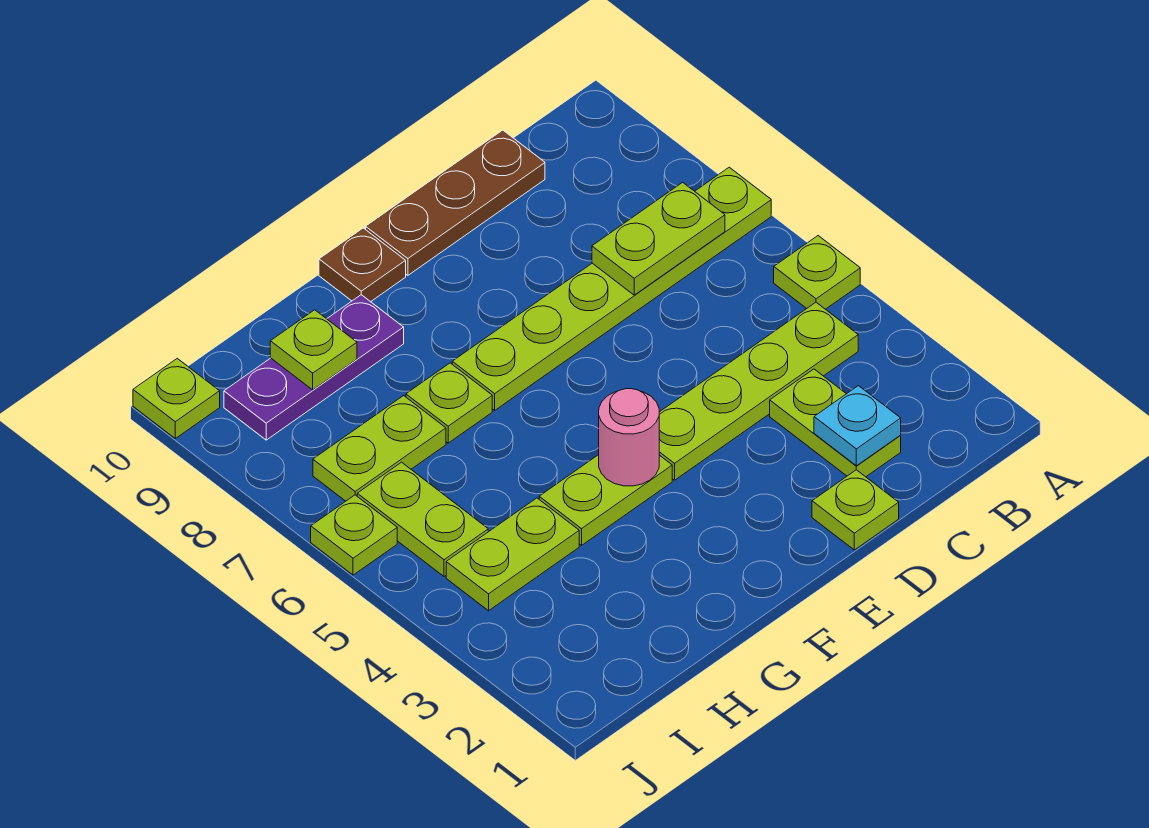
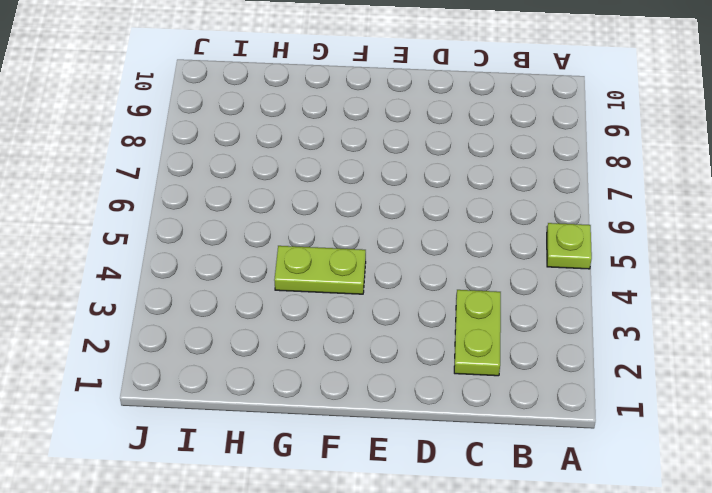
none -> lime plate A7:F7 level 1
none -> lime plate B4:E4 level 1
none -> brown plate C10:E10 level 1

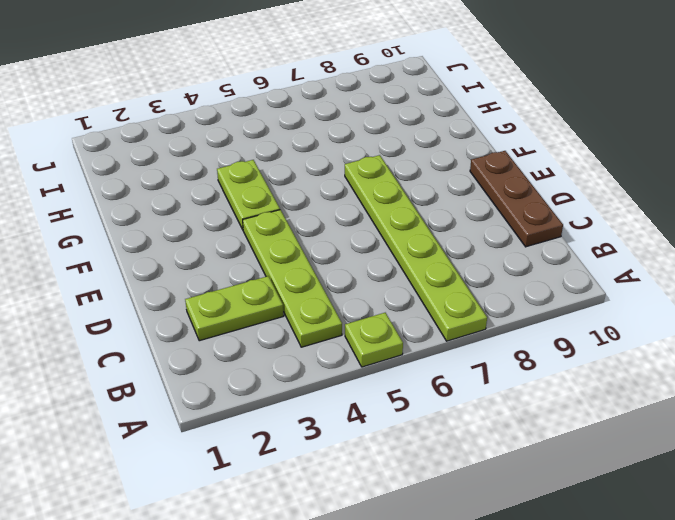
none -> lime plate D1 level 1
none -> brown plate F10 level 1
none -> lime plate G7 level 1

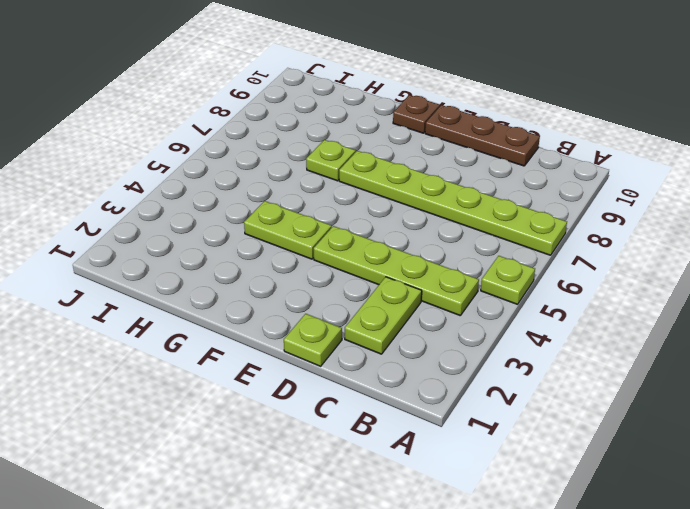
none -> purple plate G9:I9 level 1
none -> lime plate H4:I4 level 1
none -> lime plate H7:I7 level 1

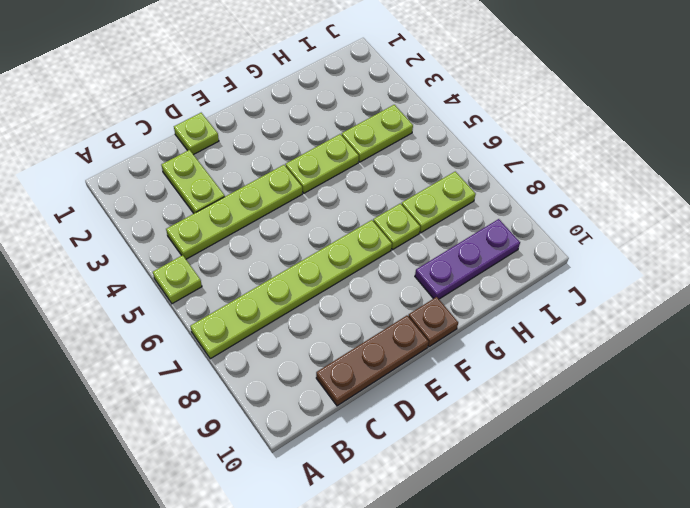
none -> lime plate I5:I6 level 1
none -> lime plate J6 level 1
none -> lime plate J10 level 1

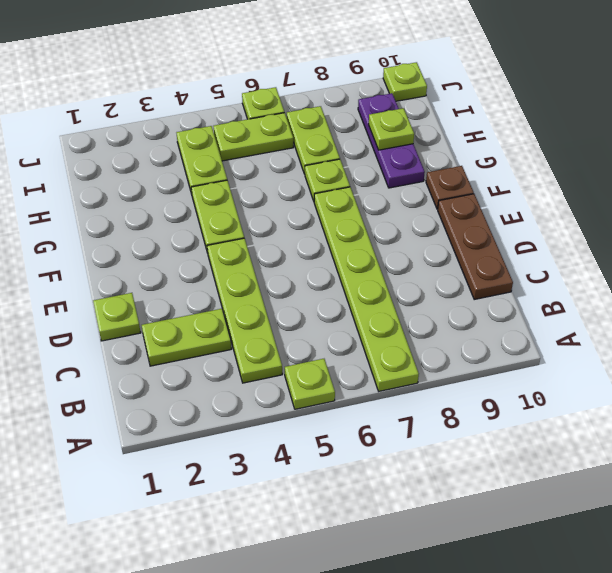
none -> lime plate B7:C7 level 2
none -> cyan plate C2 level 2
none -> pink round brick F4 level 2

